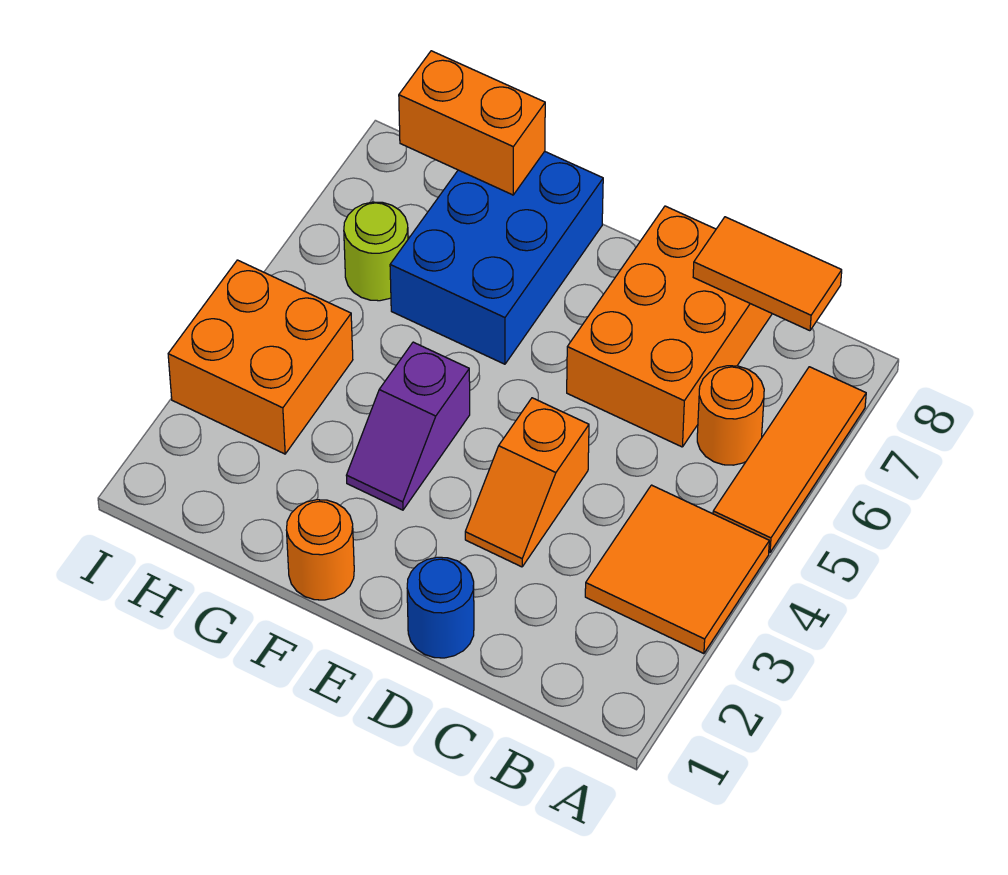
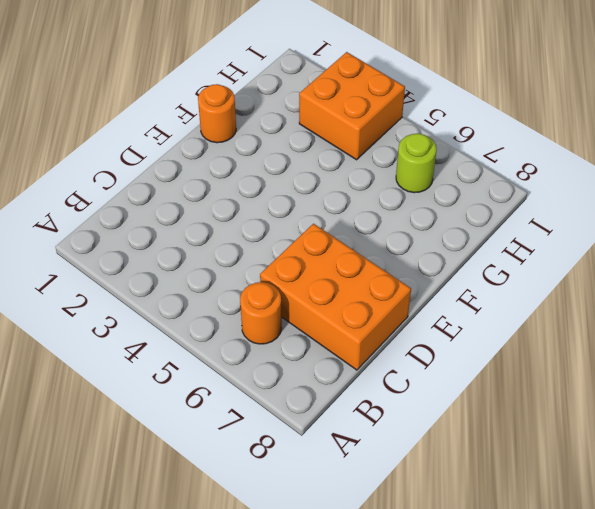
none -> orange tile A3:B4 level 1
none -> orange tile A5:A7 level 1
none -> blue round brick D1 level 1

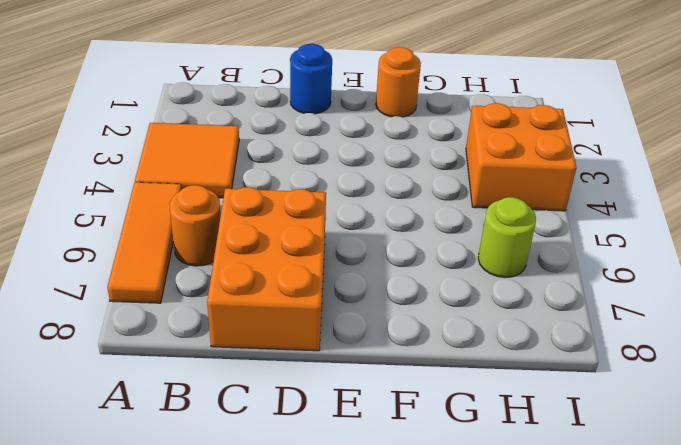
none -> orange slope D3:D4 level 1 top 4
none -> purple slope F3:F4 level 1 top 4
none -> blue brick F6:G8 level 1

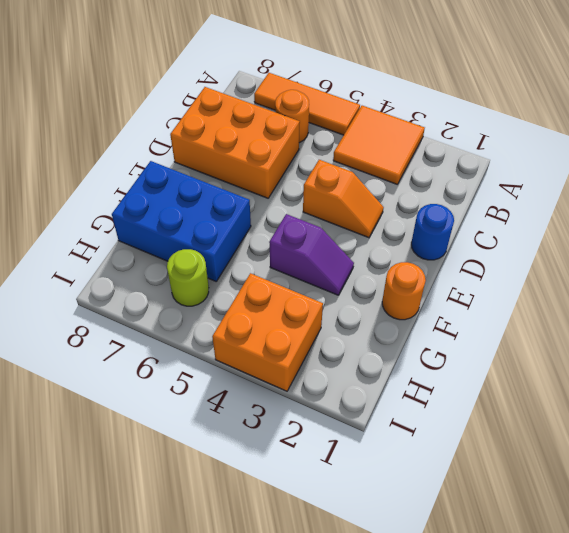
none -> orange tile B8:C8 level 2
none -> orange brick G8:H8 level 2

